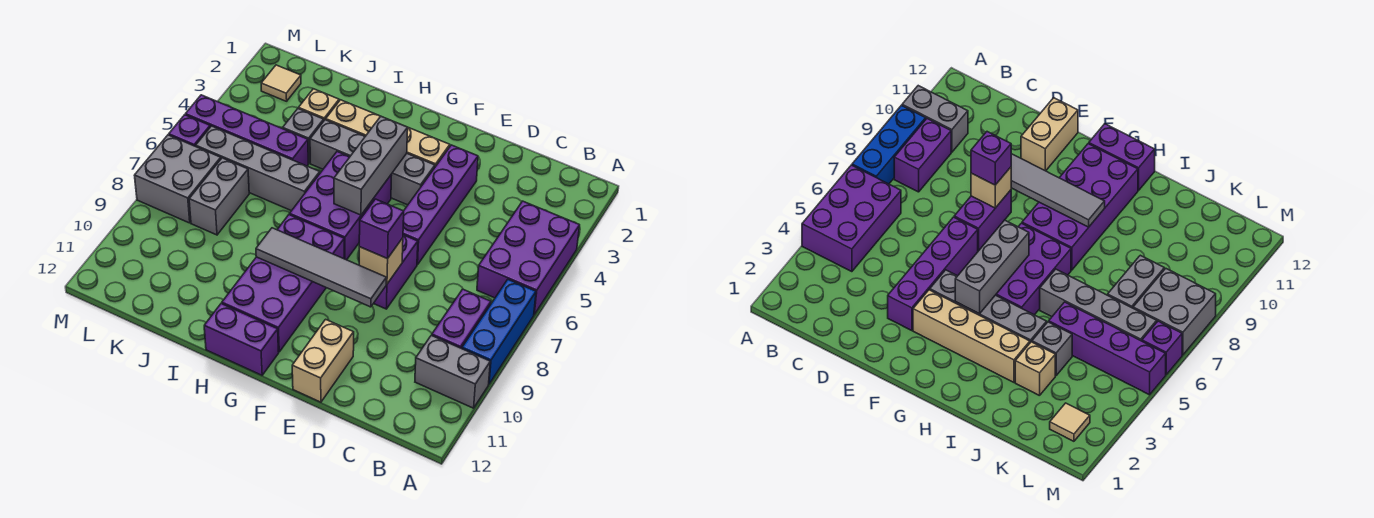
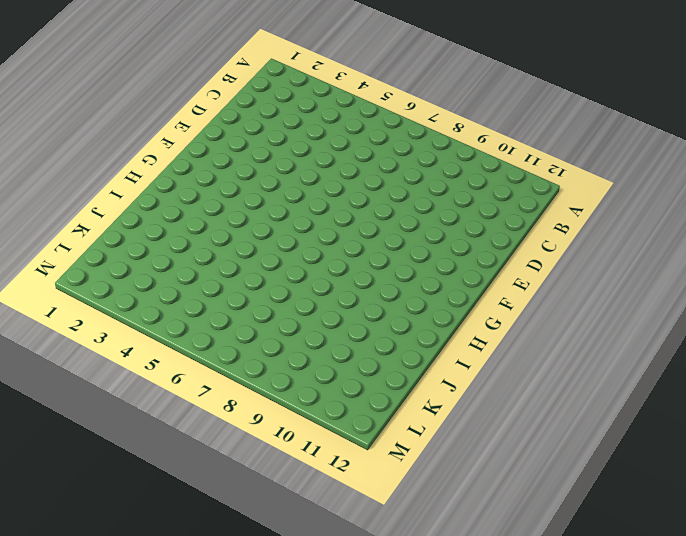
none -> purple brick A4:B6 level 1
none -> blue brick A7:A9 level 1
none -> grey brick A10:B10 level 1

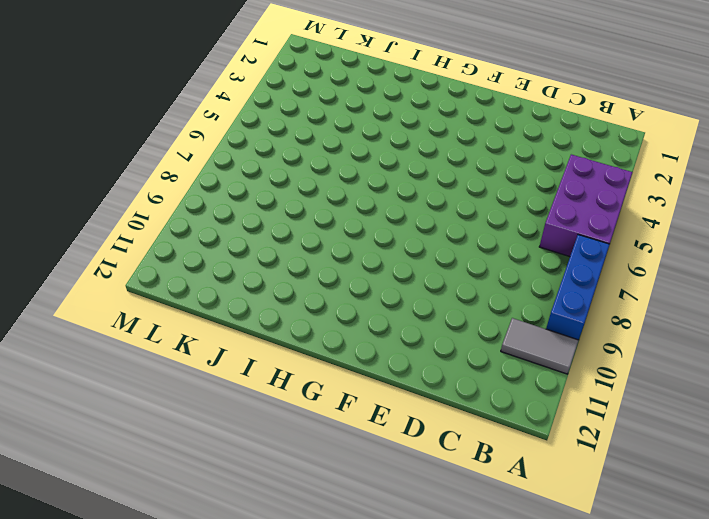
grey tile A10:B10 level 1 -> grey brick A10:B10 level 1
none -> purple brick B8:B9 level 1
none -> purple brick E3:E6 level 1
none -> purple brick E7:E8 level 1

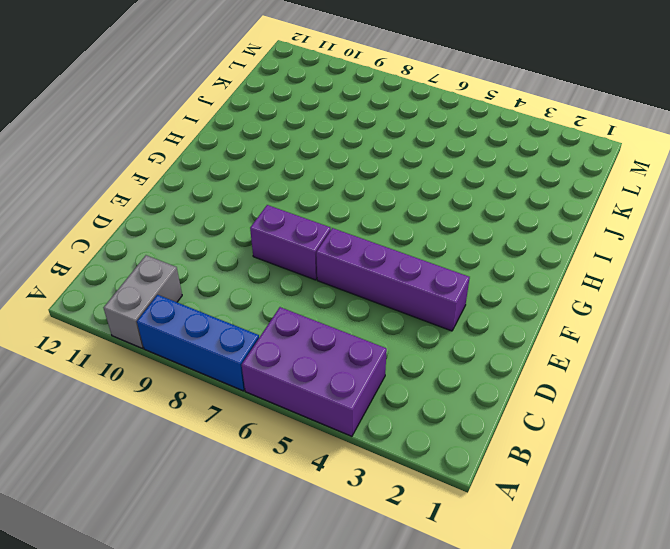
none -> purple brick B8:B9 level 1
none -> tan brick E11:E12 level 1
none -> tan brick F3:I3 level 1

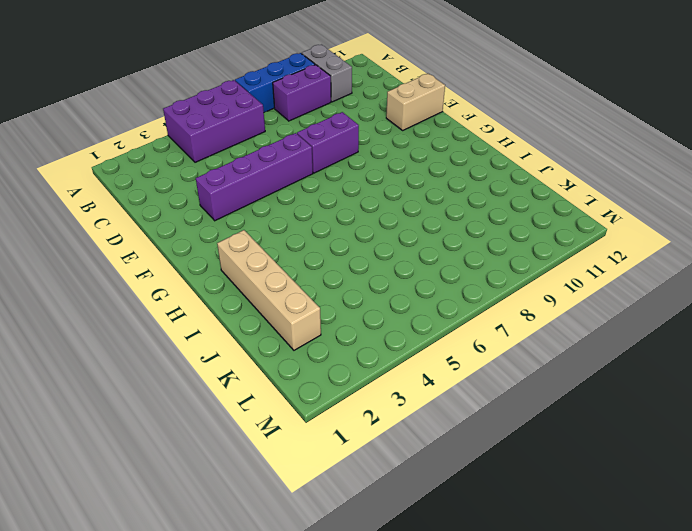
tan brick H2:K2 level 1 -> tan brick F3:I3 level 1
none -> grey brick F4:I4 level 1
none -> purple brick G5:H7 level 1
none -> purple brick G8:H11 level 1

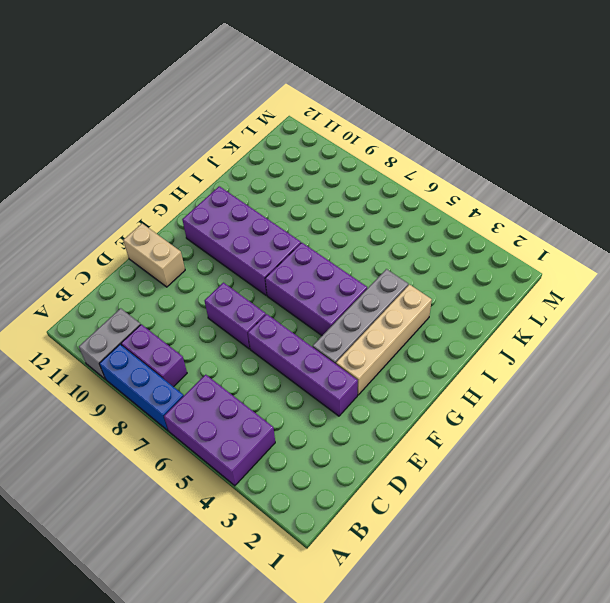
none -> purple brick G12:H12 level 1
none -> grey brick I6:L6 level 1
none -> tan brick J3 level 1

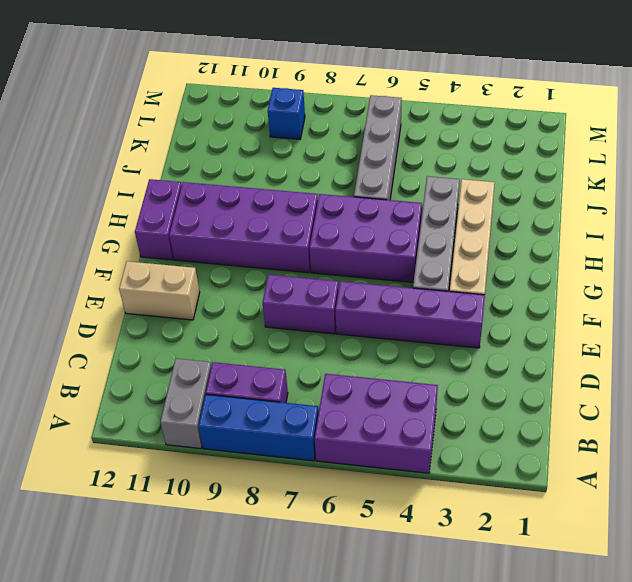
blue brick L9 level 1 -> none
none -> tan brick J3 level 1
none -> grey brick J4 level 1
none -> purple brick J5:M5 level 1

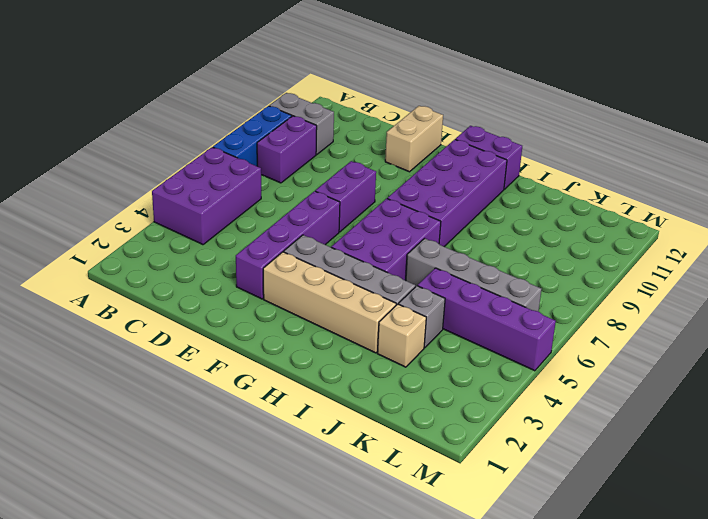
none -> grey brick K7:K8 level 1
none -> tan tile L2 level 1
none -> grey brick L7:M8 level 1

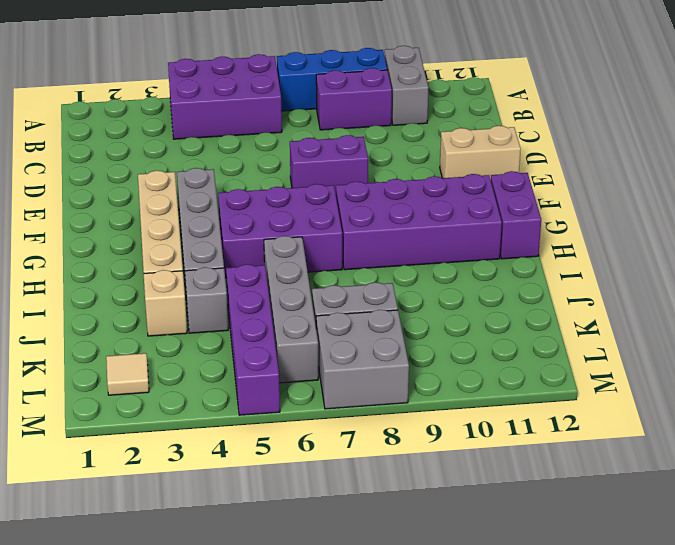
none -> purple brick E3:E6 level 1
none -> purple brick M6 level 1
none -> tan brick E8 level 2

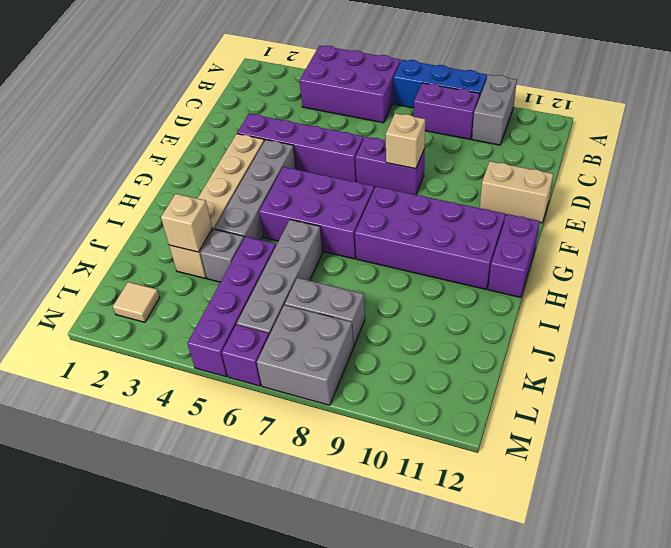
tan brick J3 level 2 -> none
none -> grey tile E9:H9 level 2
none -> grey brick G4:G6 level 2
none -> purple brick E8 level 3

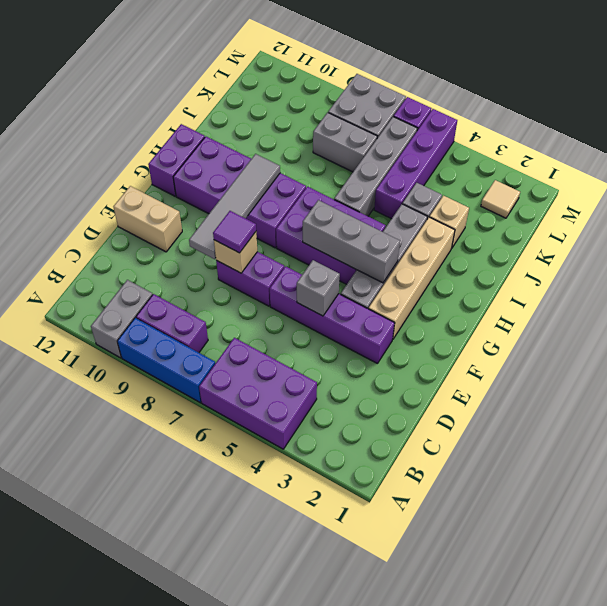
grey brick E5 level 2 -> none
purple tile E8 level 3 -> purple brick E8 level 3

